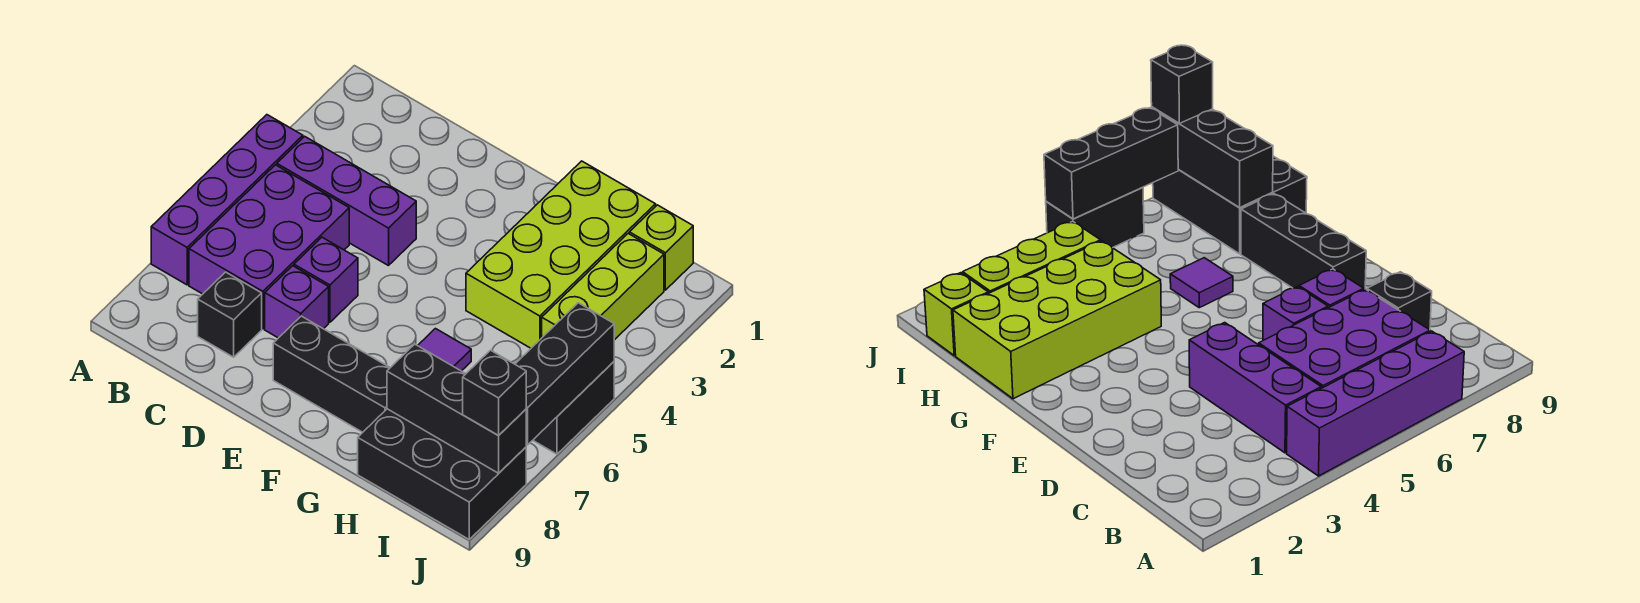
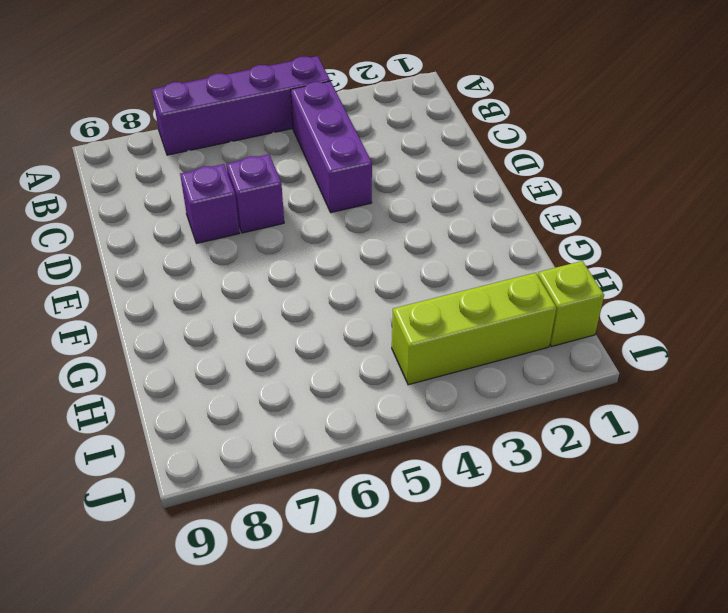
none -> purple brick B5:C7 level 1
none -> black brick C8 level 1
none -> black brick E8:G8 level 1

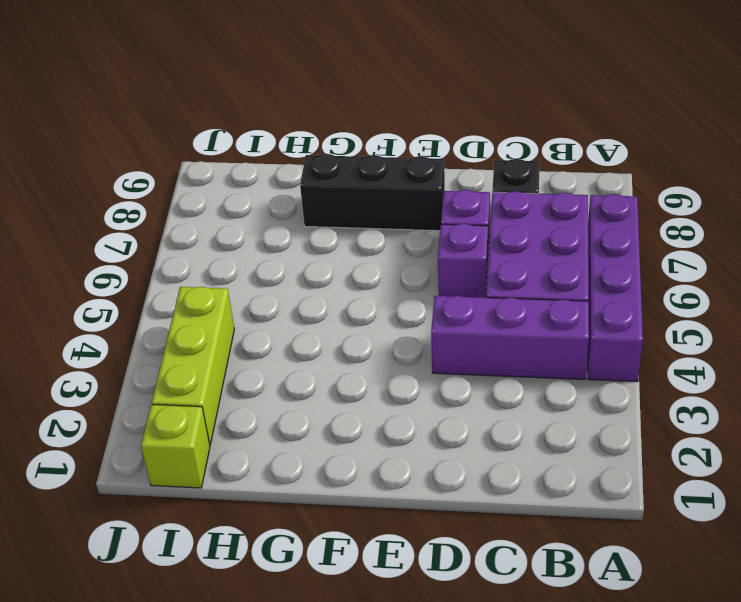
none -> lime brick G1:H4 level 1
none -> purple tile G6 level 1
none -> black brick H8:J9 level 1

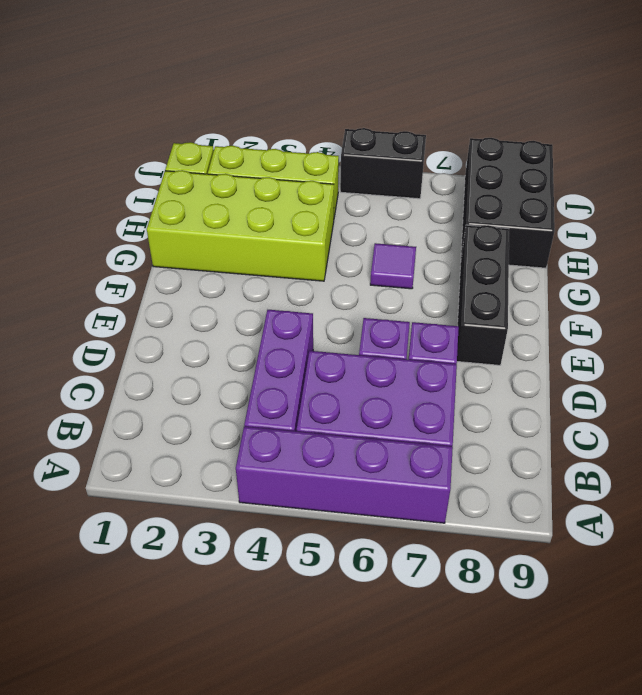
none -> black brick C8 level 1
none -> black brick H8:J8 level 2
none -> black brick J5:J7 level 2

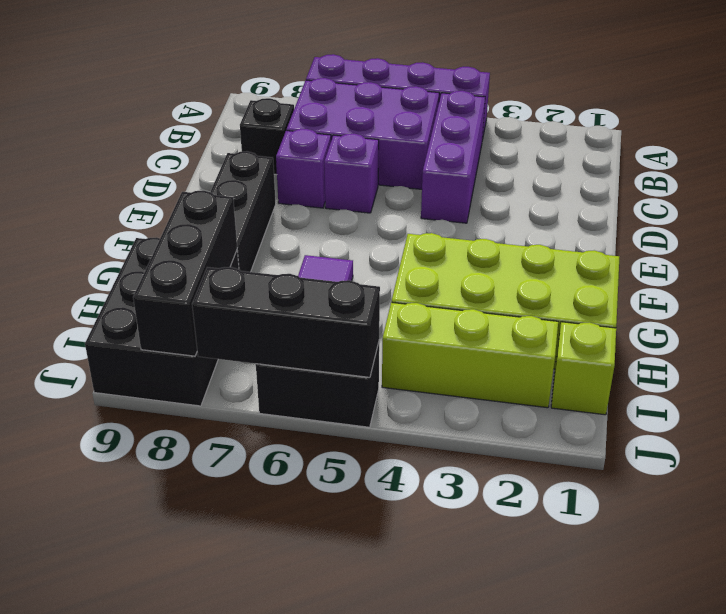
none -> black brick J8 level 3

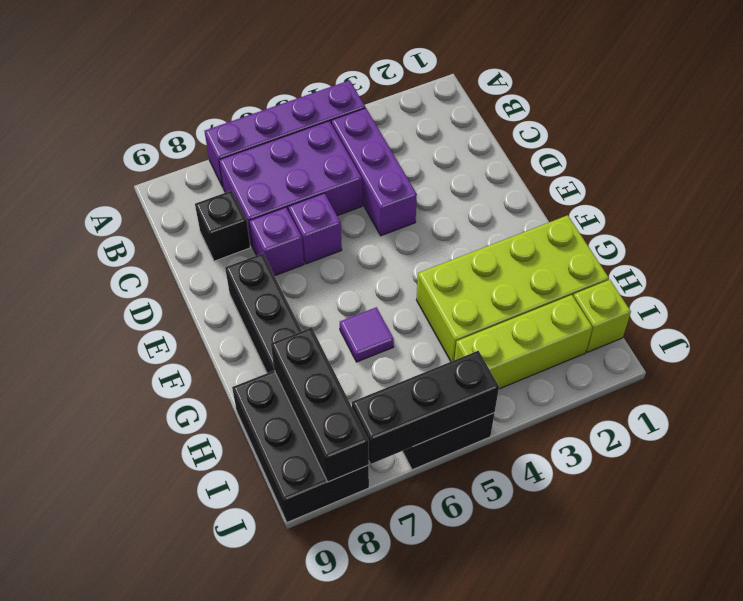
none -> black brick J8 level 3

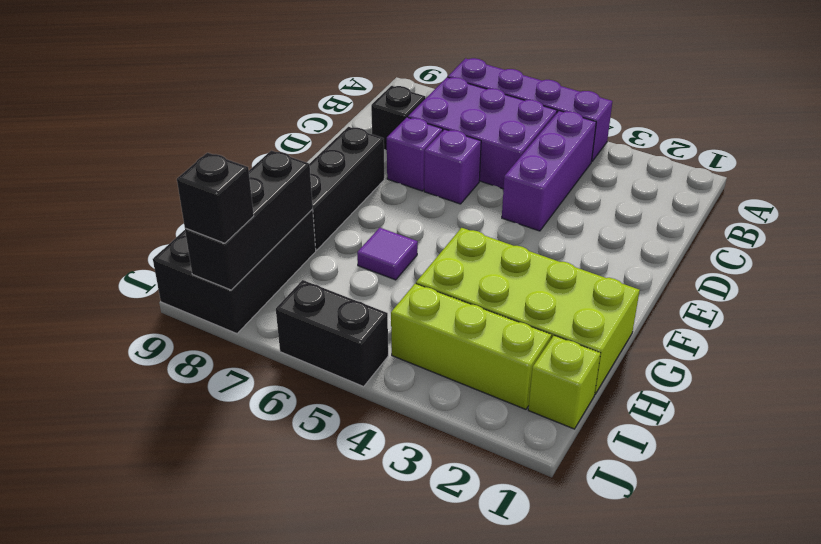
none -> black brick J5:J7 level 2

